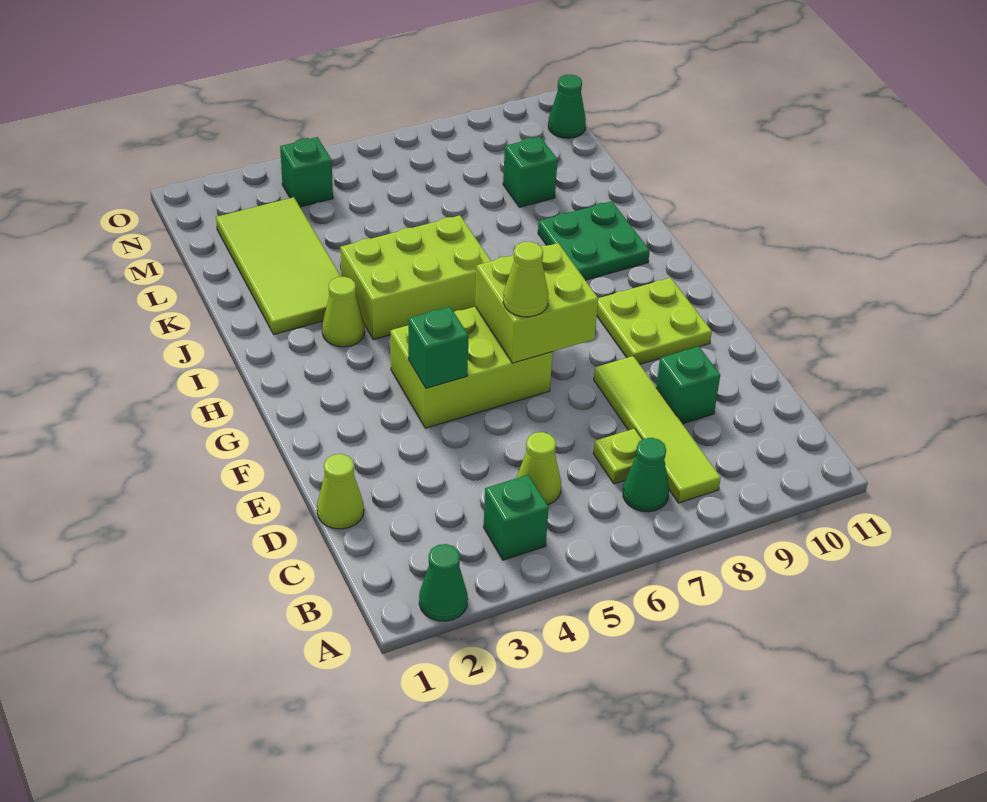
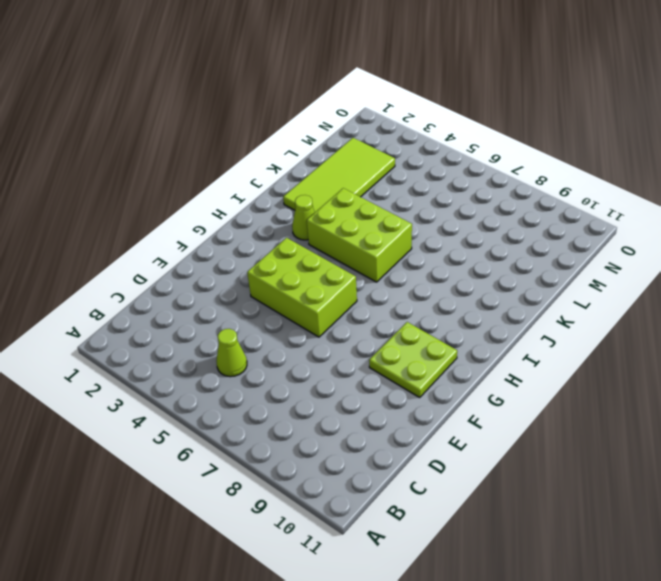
none -> green cone A2 level 1
none -> green brick B4 level 1
none -> green cone B7 level 1

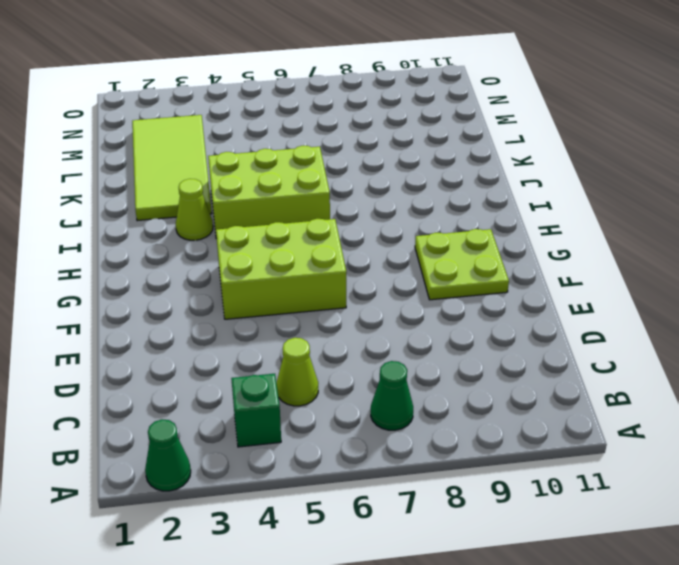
none -> lime tile B8:E8 level 1
none -> lime plate C7 level 1
none -> lime cone D1 level 1

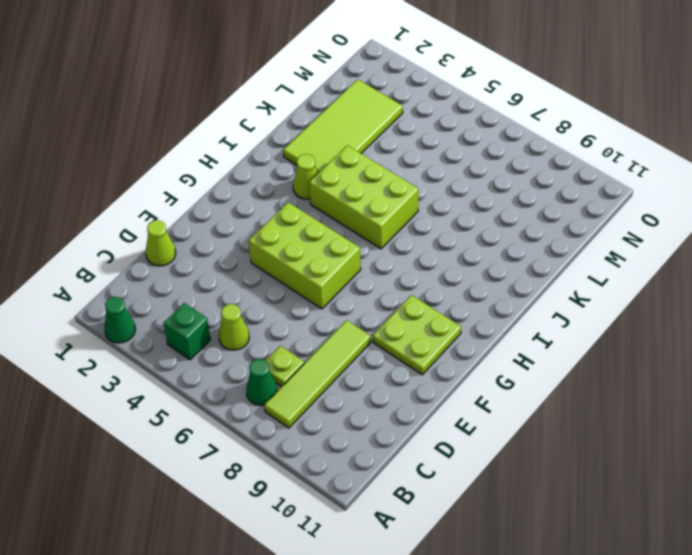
none -> green brick D9 level 1
none -> green plate I9:J10 level 1
none -> green brick L9 level 1

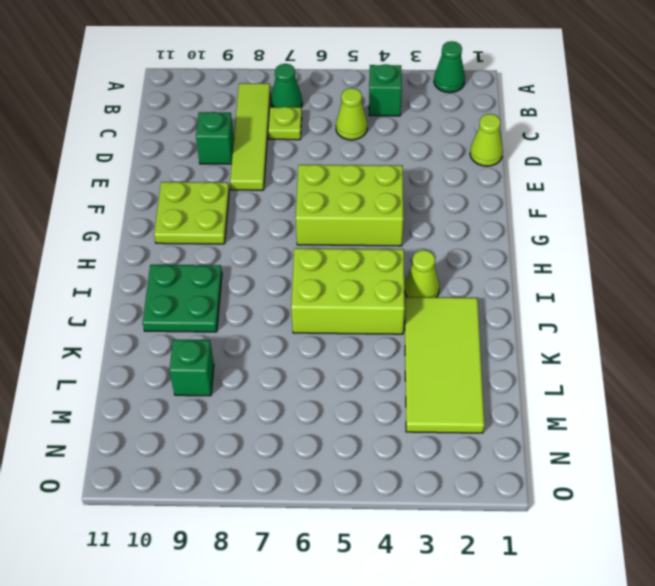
none -> green brick N4 level 1
none -> green cone N11 level 1
none -> green brick F4 level 2

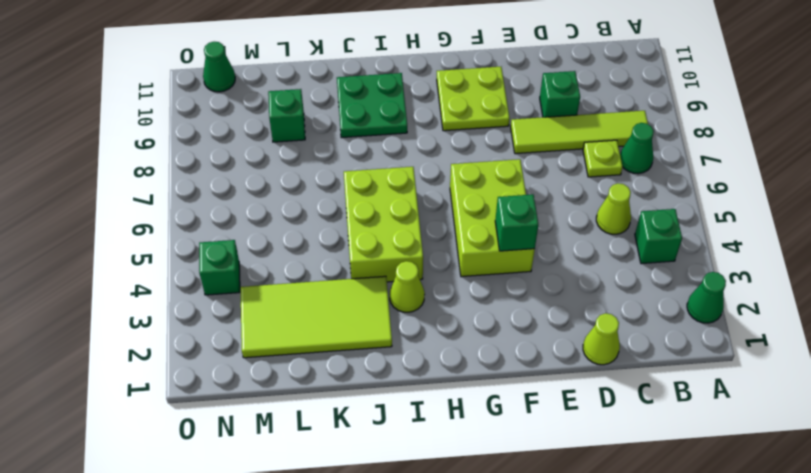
none -> lime brick F6:G7 level 2
none -> lime cone F6 level 3

